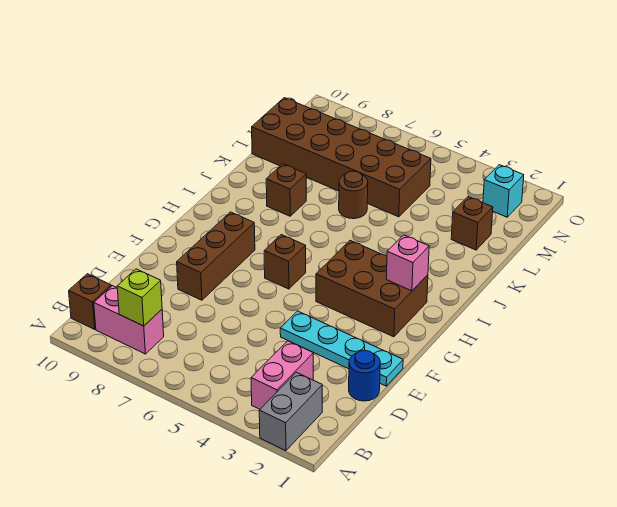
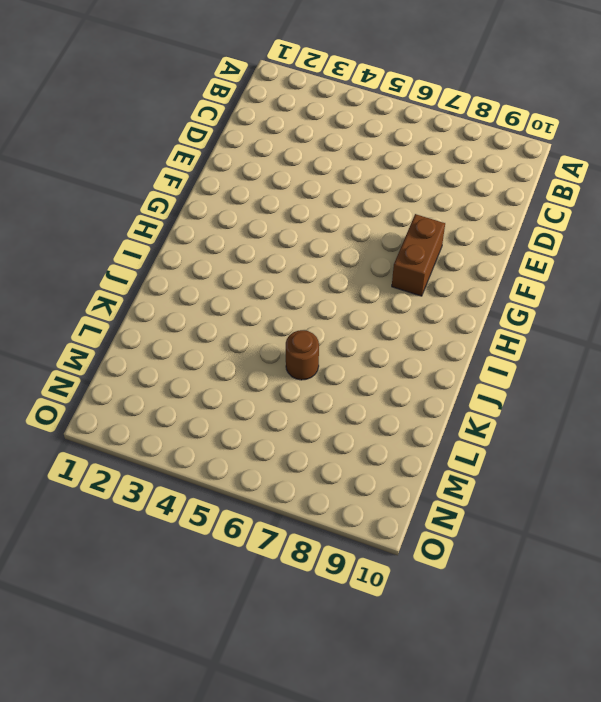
brown brick F8:G8 level 1 -> brown brick E8:G8 level 1
none -> grey brick A2:B2 level 1
none -> pink brick B3:C3 level 1
none -> pink brick B8:B9 level 1

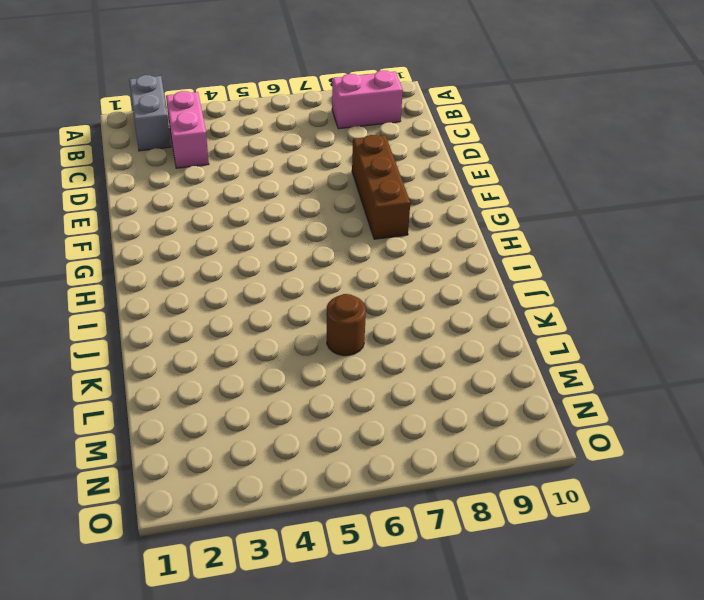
none -> brown brick B10 level 1
none -> blue round brick D1 level 1
none -> cyan plate E1:E4 level 1

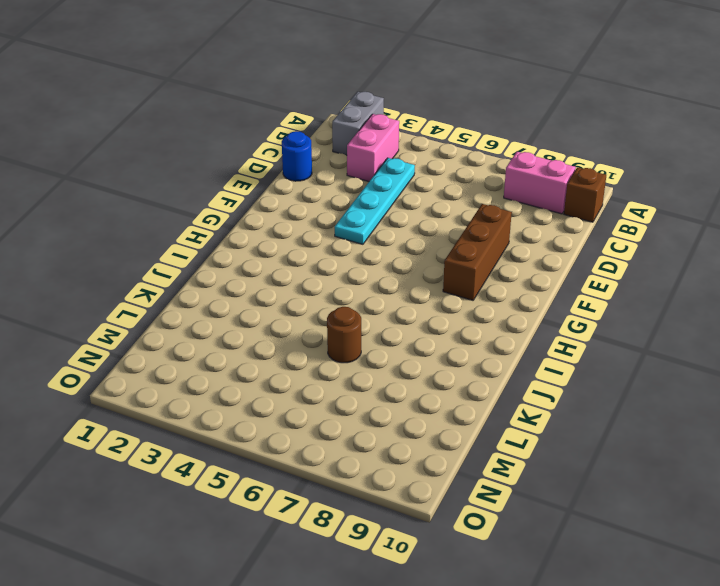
cyan plate C4:F4 level 1 -> cyan plate E1:E4 level 1
none -> brown brick G2:H4 level 1
none -> brown brick G6 level 1
none -> brown brick J8 level 1

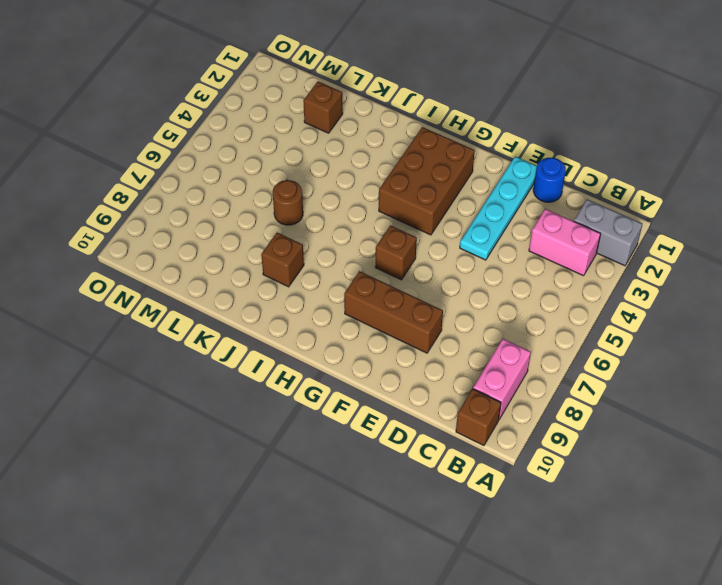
none -> brown brick L5:M10 level 1
none -> cyan brick N2 level 1
none -> lime brick B8 level 2

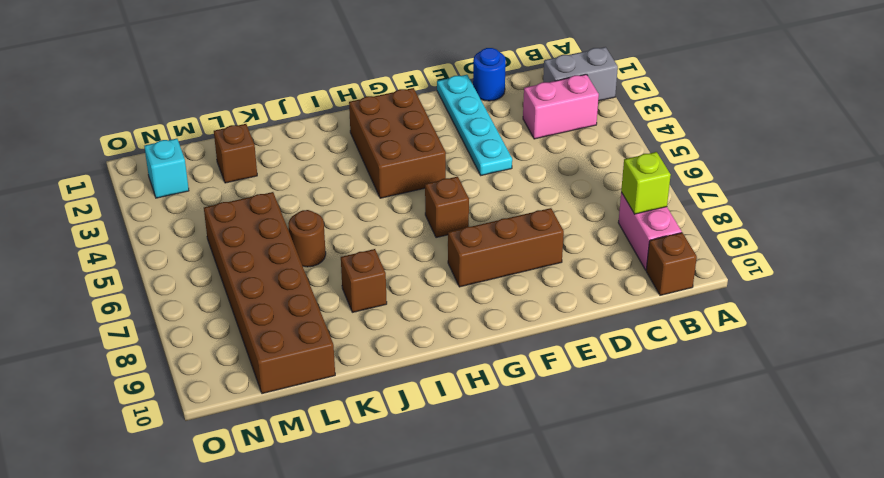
none -> pink brick H2 level 2

